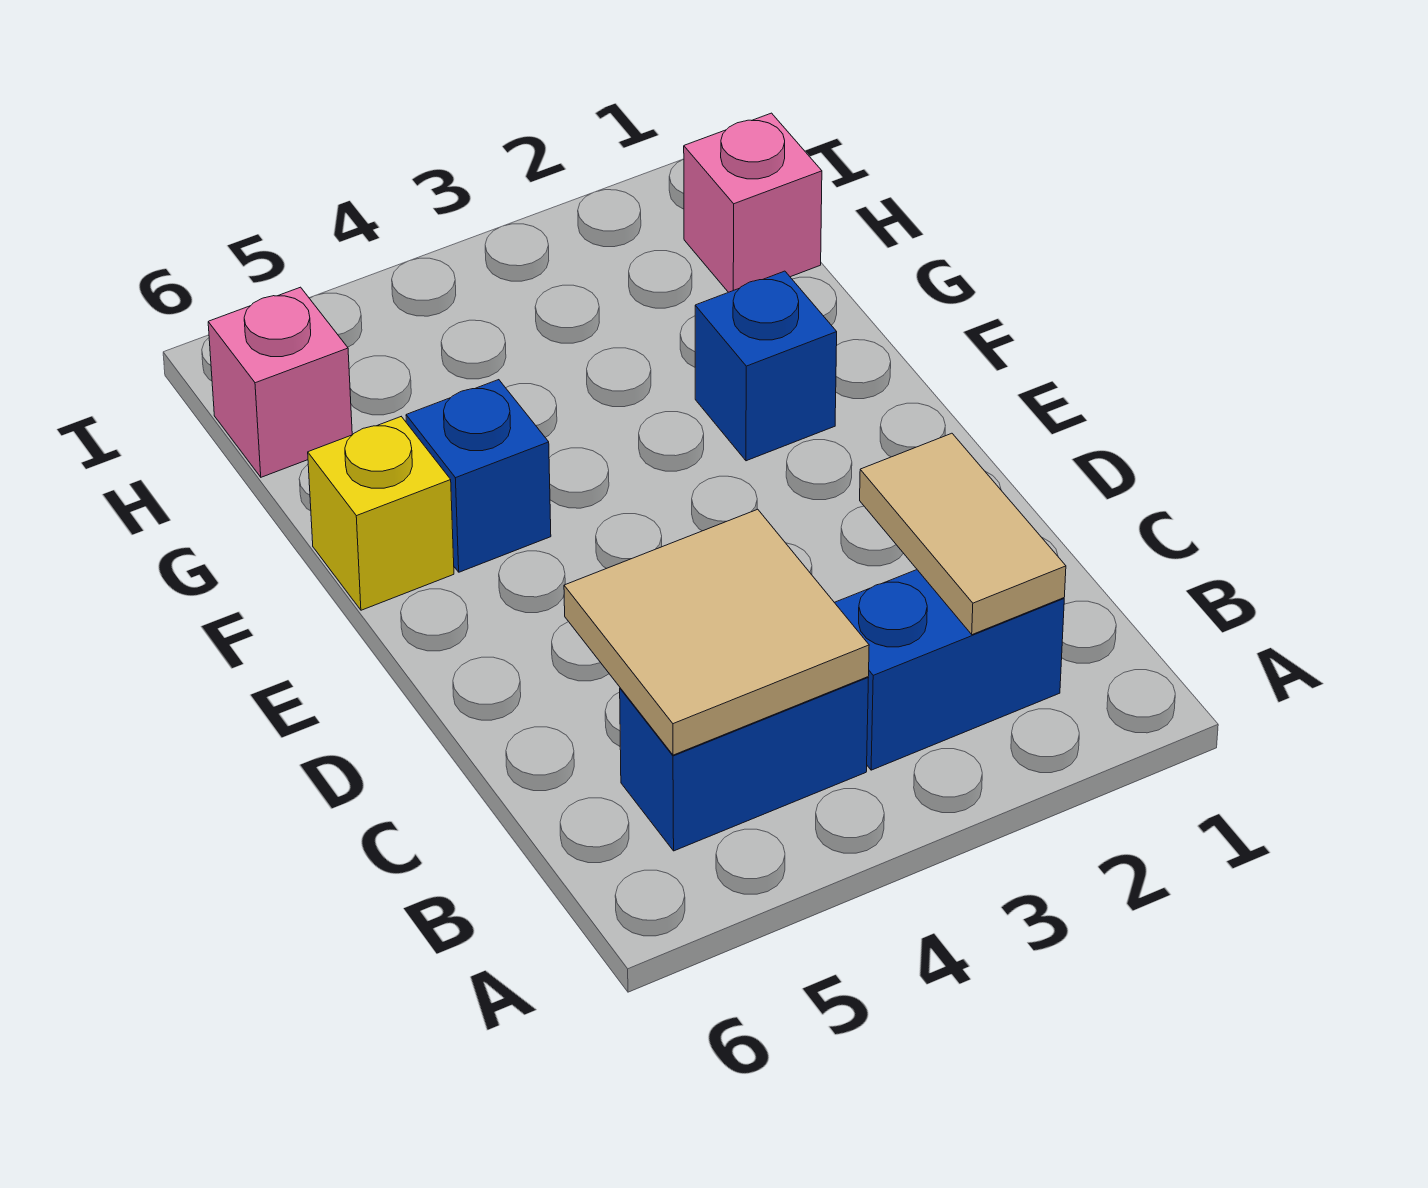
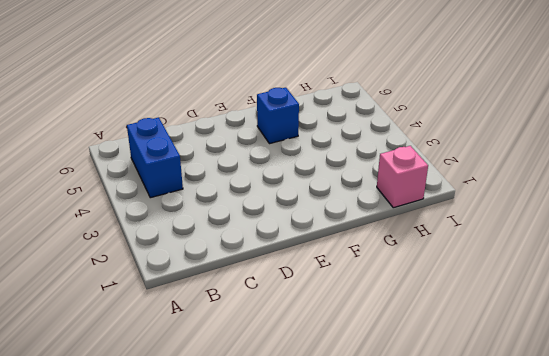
none -> blue brick B2:B3 level 1
none -> blue brick F2 level 1

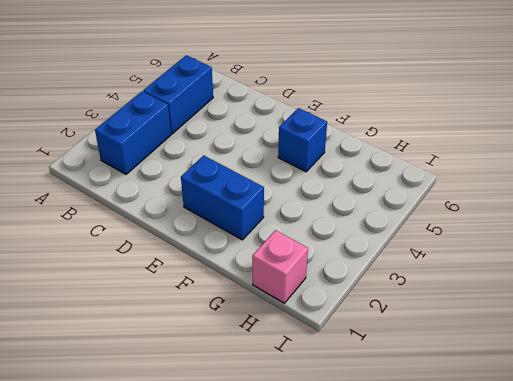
blue brick E2:F2 level 1 -> blue brick F2 level 1
none -> yellow brick F6 level 1
none -> pink brick H6 level 1

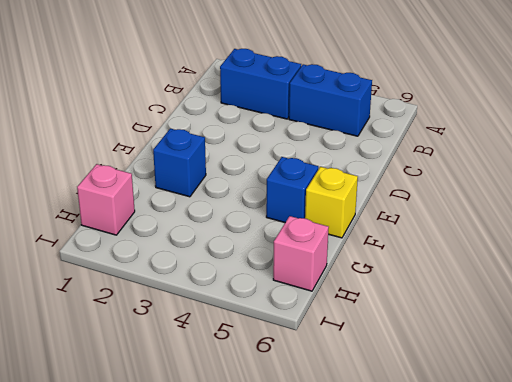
none -> tan tile B2:C2 level 2
none -> tan tile B4:C5 level 2

